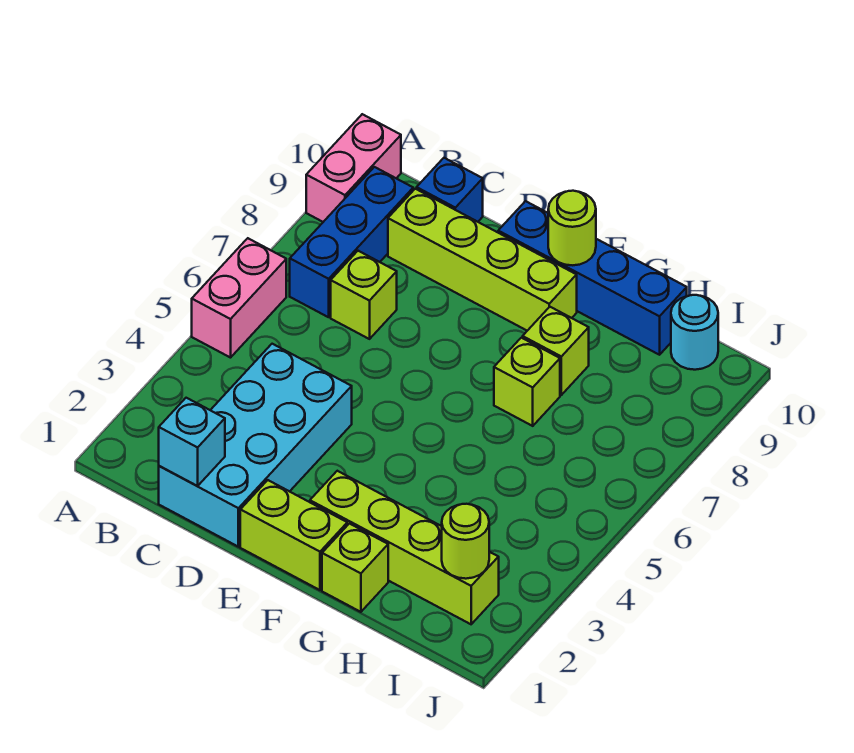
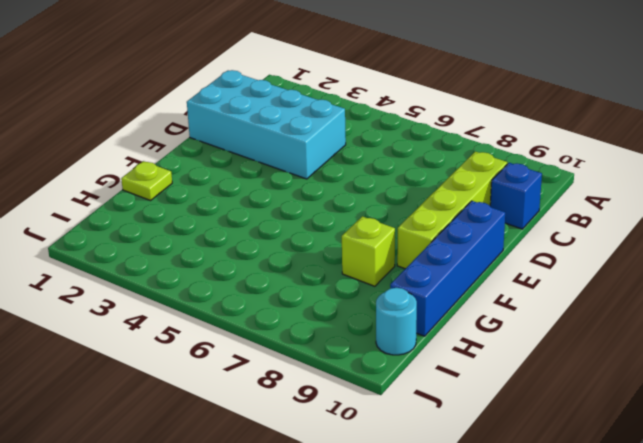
lime plate G1 level 1 -> lime brick G1 level 1
none -> pink brick A5:A6 level 1
none -> pink brick A9:A10 level 1
none -> blue brick B7:B9 level 1

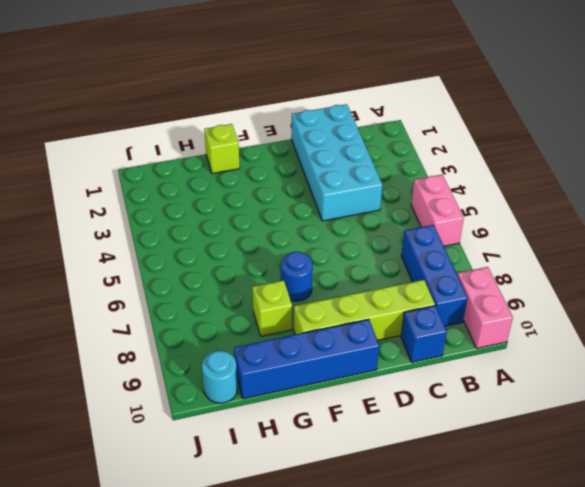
blue round brick F7 level 1 -> none
none -> lime brick C7 level 1
none -> lime brick E1:F1 level 1
none -> lime brick F2:I2 level 1

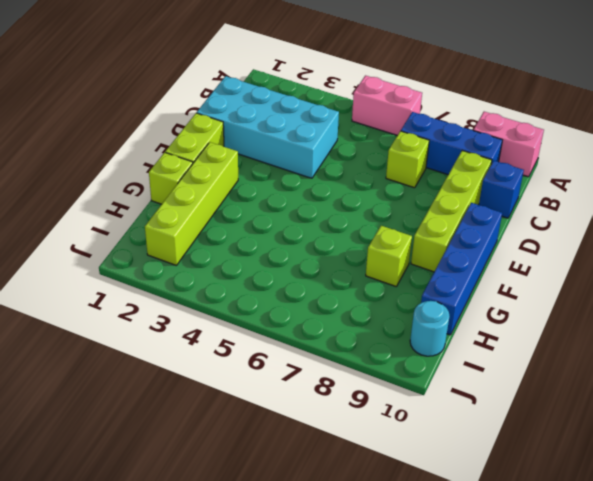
none -> lime brick G7 level 1
none -> cyan brick C1 level 2
none -> lime round brick F10 level 2

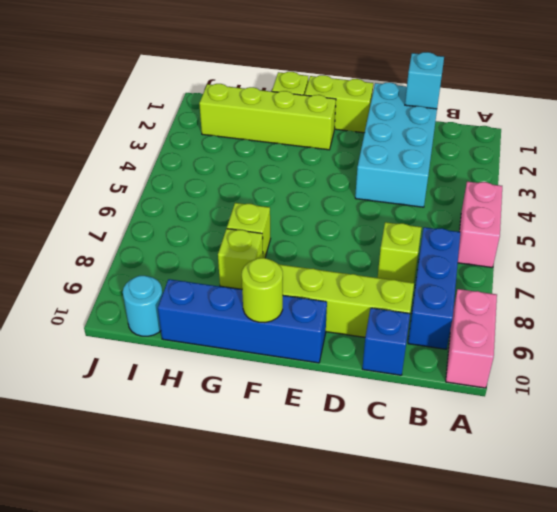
none -> lime round brick I2 level 2

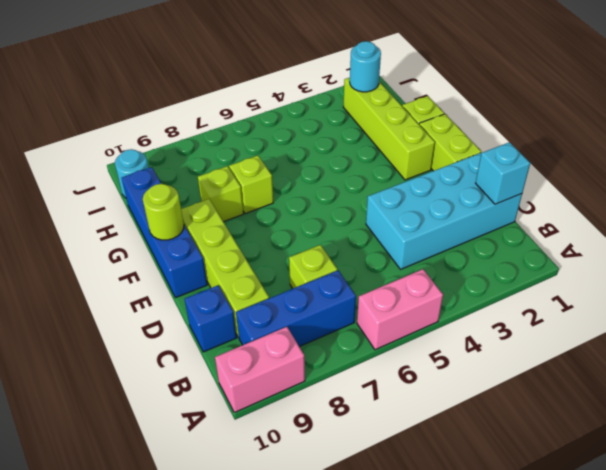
cyan round brick I2 level 2 -> lime round brick I2 level 2

